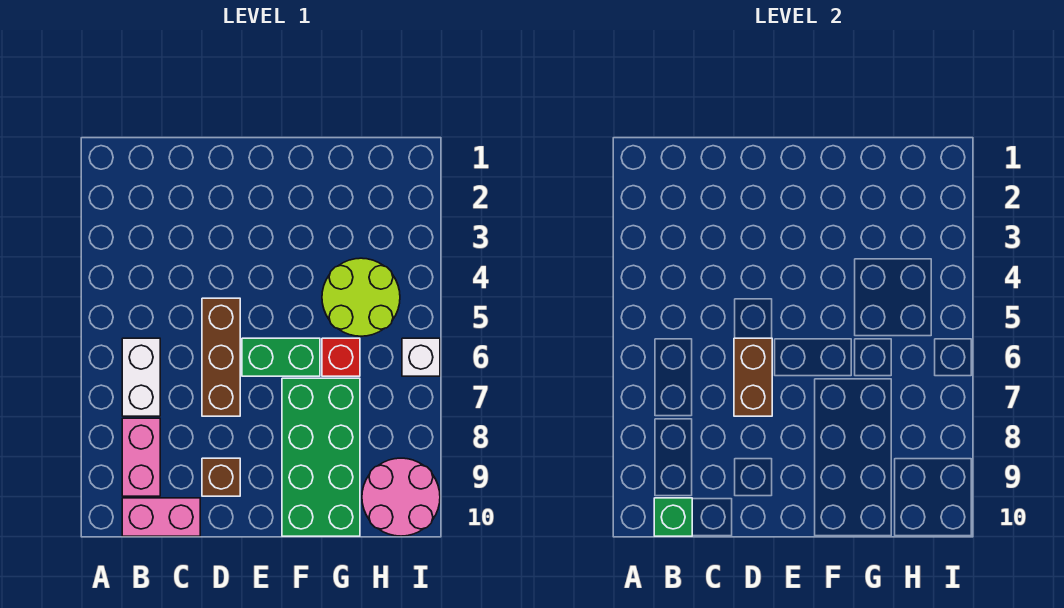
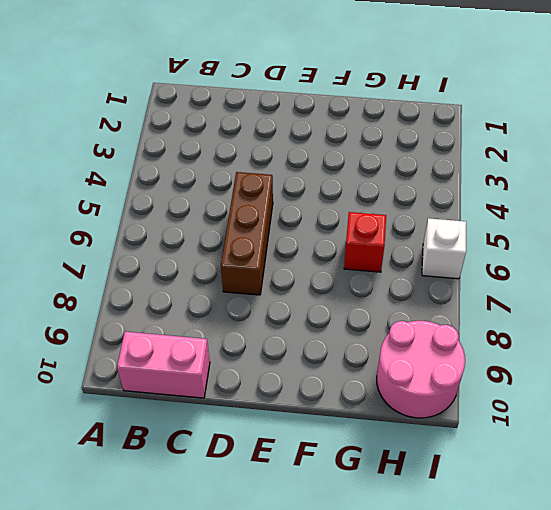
none -> white brick B6:B7 level 1
none -> pink brick B8:B9 level 1
none -> brown brick D9 level 1

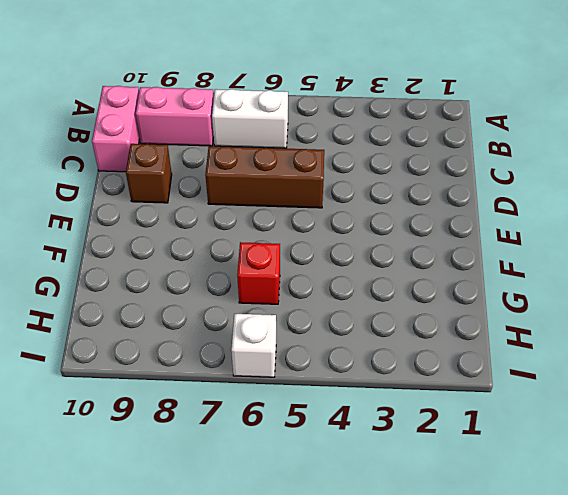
none -> green brick E6:F6 level 1
none -> green brick F7:G10 level 1
none -> lime round brick G4:H5 level 1

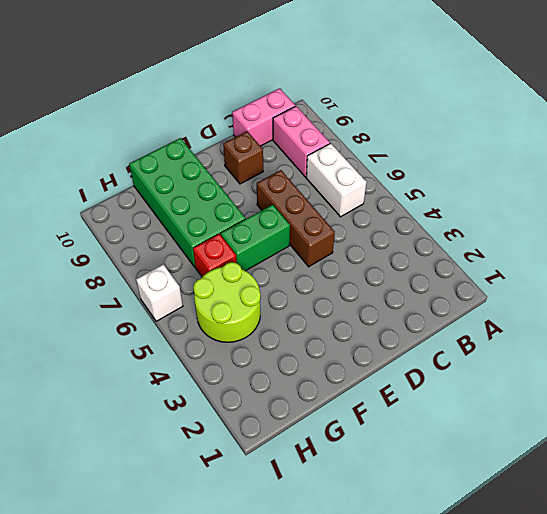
none -> pink round brick H9:I10 level 1
none -> green brick B10 level 2
none -> brown brick D6:D7 level 2

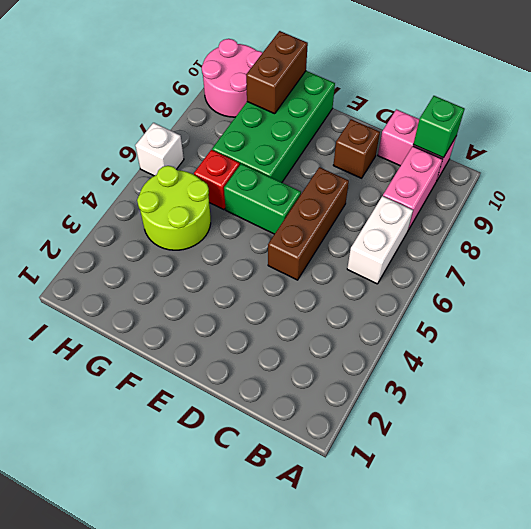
brown brick G9:G10 level 2 -> brown brick D6:D7 level 2

